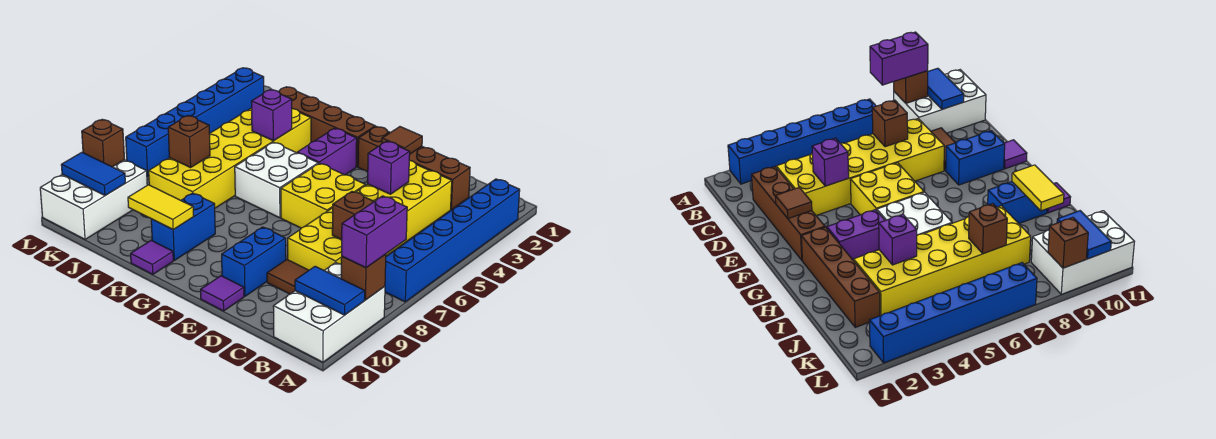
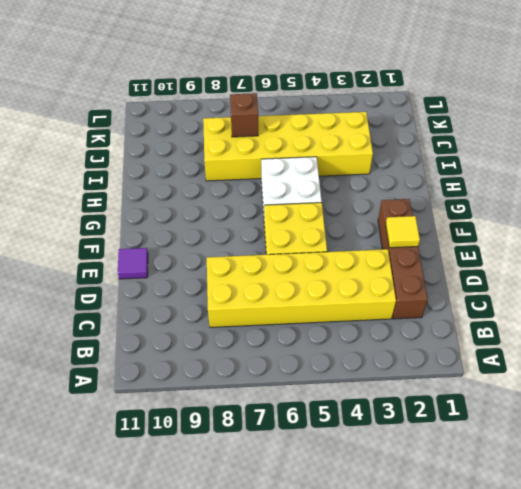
yellow tile E2 level 2 -> brown tile E2 level 2
none -> blue brick A2:A7 level 1
none -> white brick A9:B11 level 1
none -> brown tile C9:D9 level 1

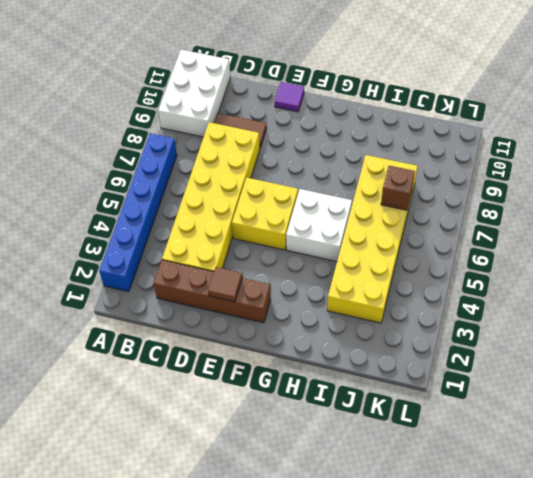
none -> blue brick E9:E10 level 1
none -> brown brick G2:J2 level 1
none -> purple brick G3:G4 level 1

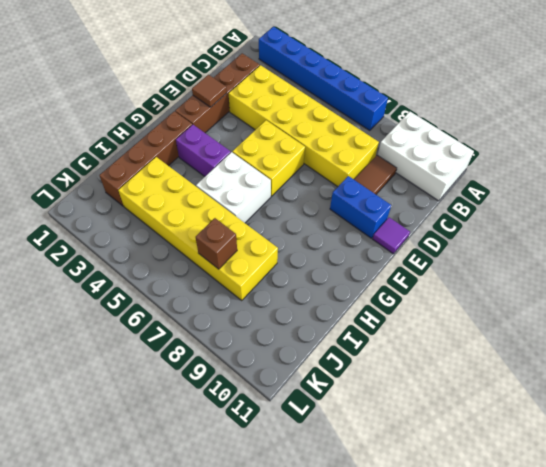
none -> blue brick H9:H10 level 1
none -> purple tile H11 level 1
none -> white brick K9:L11 level 1

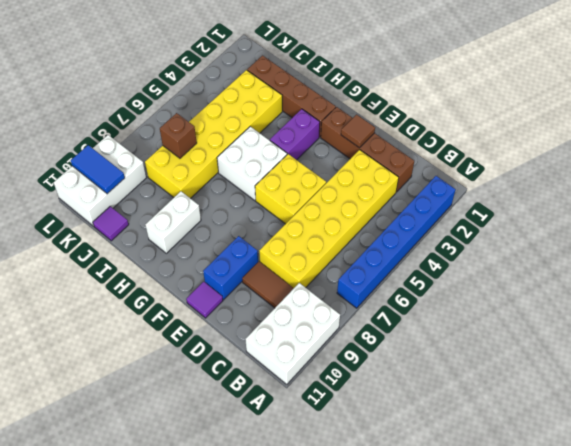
white brick H9:H10 level 1 -> blue brick H9:H10 level 1
purple tile J11 level 1 -> purple tile H11 level 1
none -> blue brick L2:L7 level 1
none -> brown brick A9 level 2
none -> blue tile A10:B10 level 2

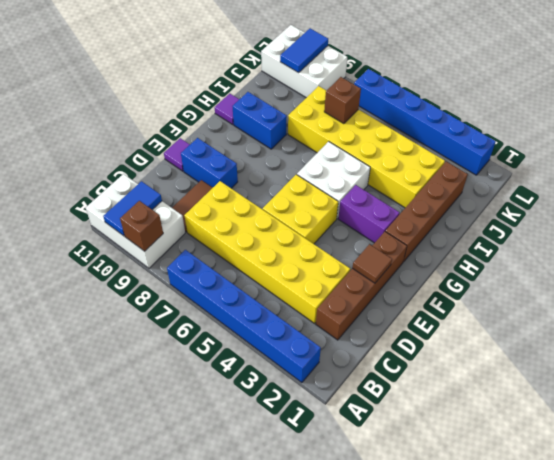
none -> brown brick C7 level 2
none -> purple brick D4 level 2
none -> yellow tile H10:I10 level 2

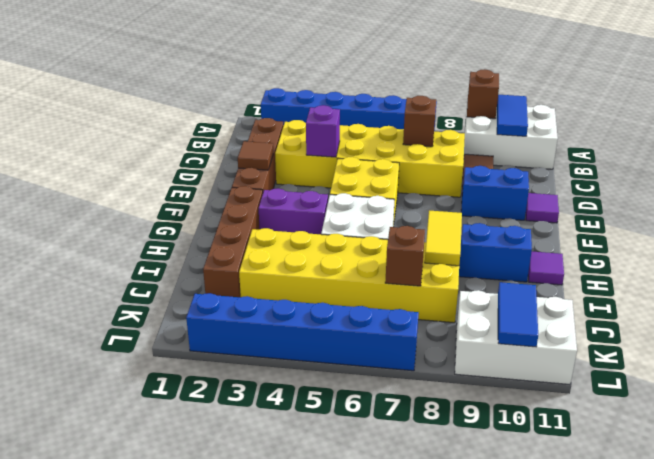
yellow tile H8:I8 level 2 -> yellow tile H10:I10 level 2
none -> purple brick I4 level 2
none -> brown brick L9 level 2
none -> purple brick A8:A9 level 3

